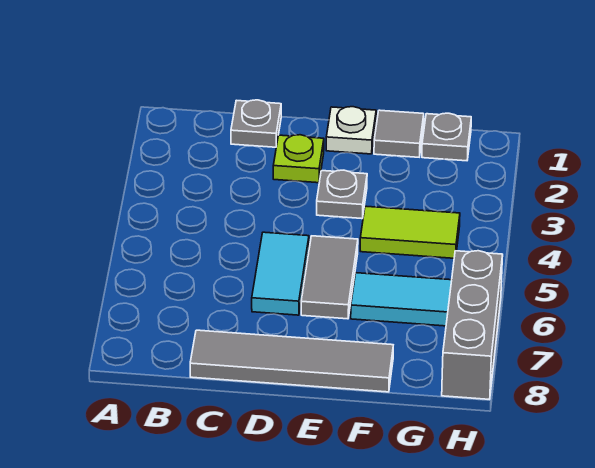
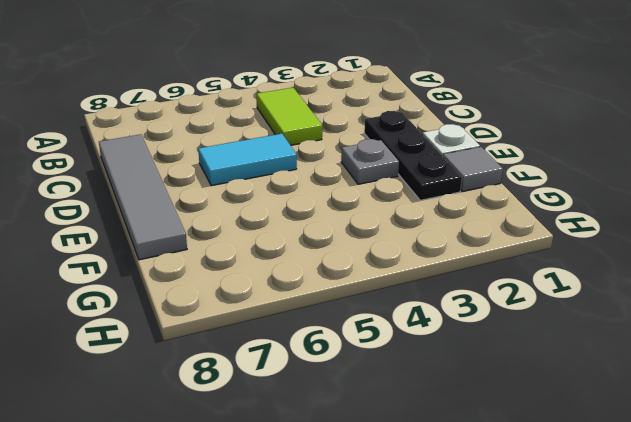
lime tile B4:C4 level 1 -> lime tile F4:G4 level 1
black plate D2:F2 level 1 -> lime plate D2 level 1
none -> grey plate C1 level 1
none -> grey tile E5:E6 level 1
none -> cyan tile F6:G6 level 1

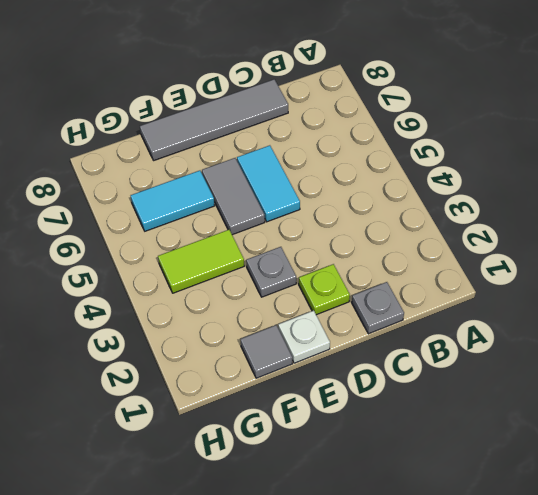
none -> grey plate G1 level 1
none -> grey brick H6:H8 level 1

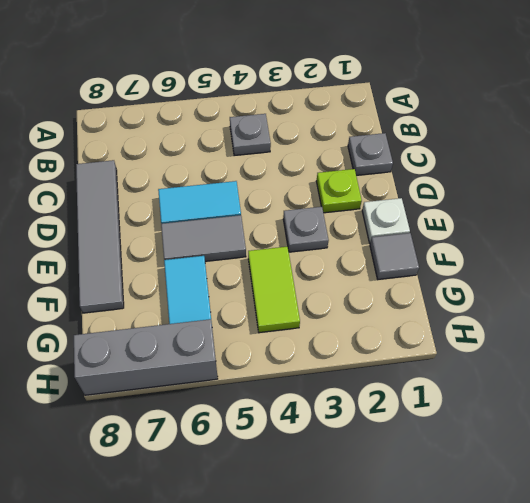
grey plate B4 level 1 -> grey plate G1 level 1

